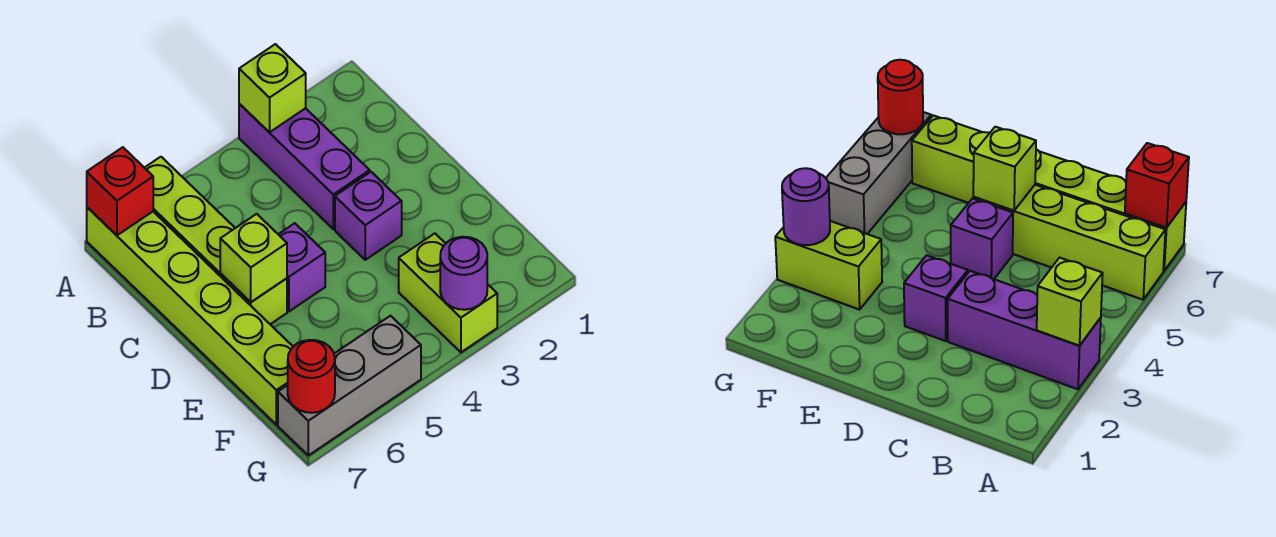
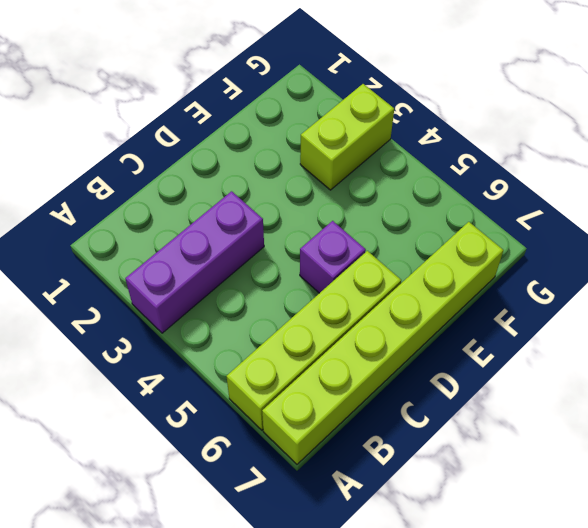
none -> purple brick D3 level 1
none -> grey brick G5:G7 level 1
none -> lime brick A3 level 2

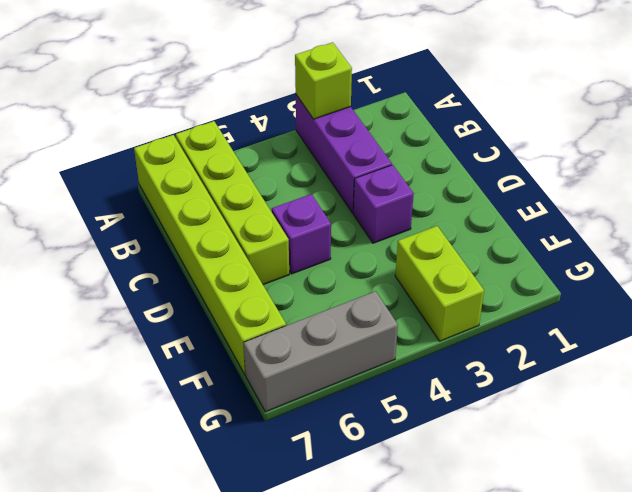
none -> red brick A7 level 2
none -> lime brick D6 level 2
none -> purple round brick G3 level 2

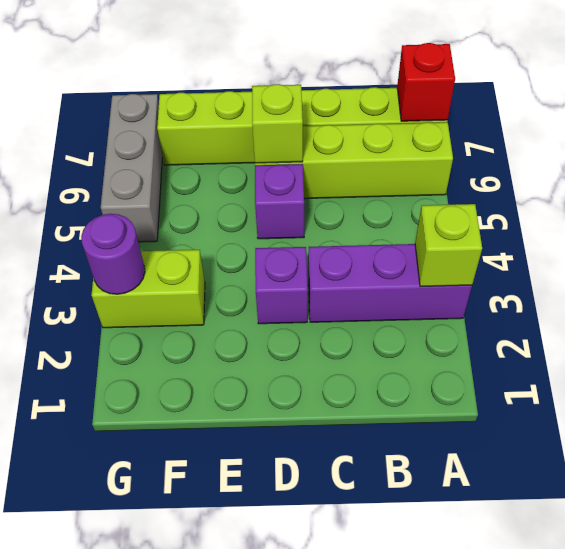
none -> red round brick G7 level 2

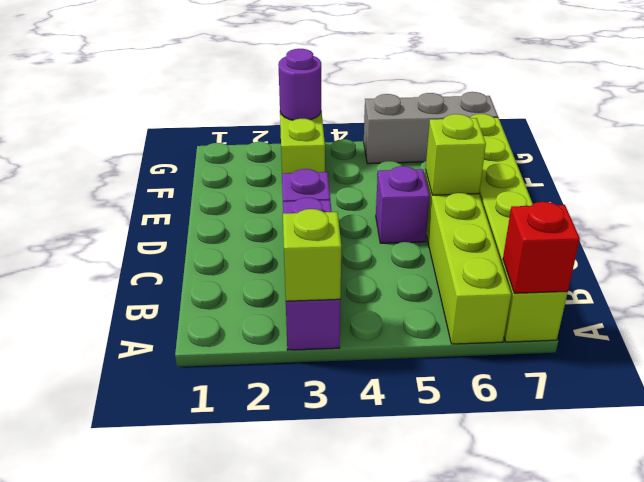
none -> red round brick G7 level 2

